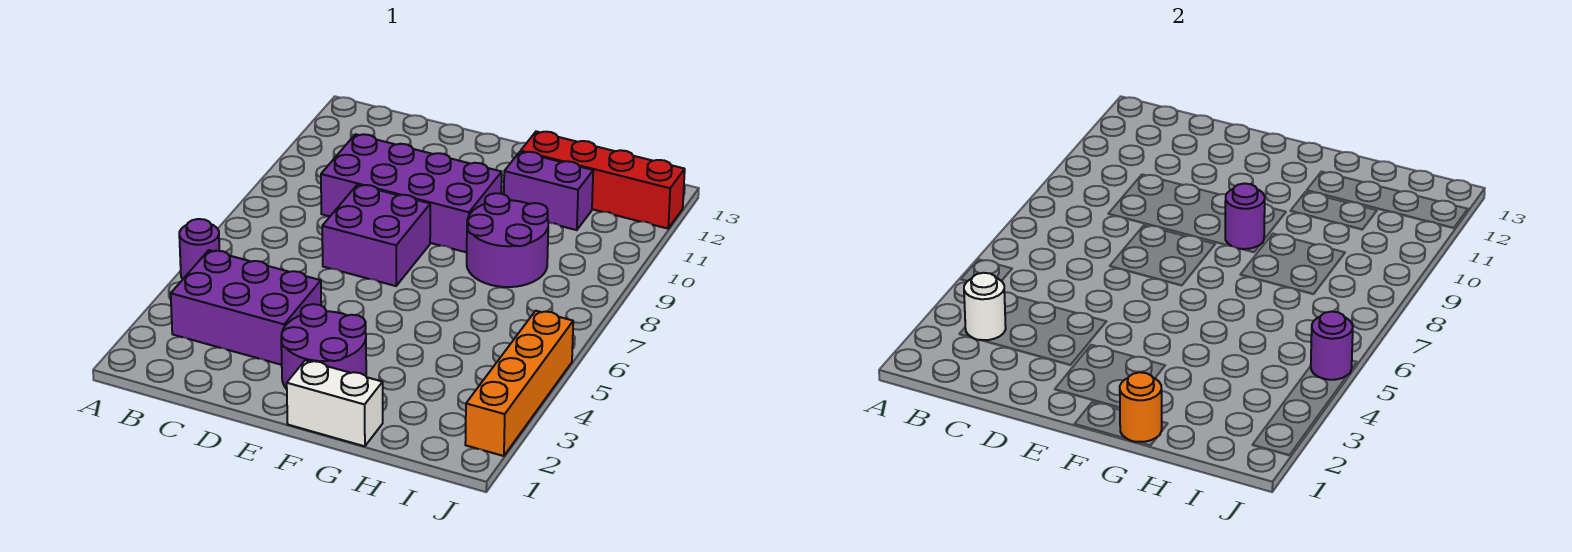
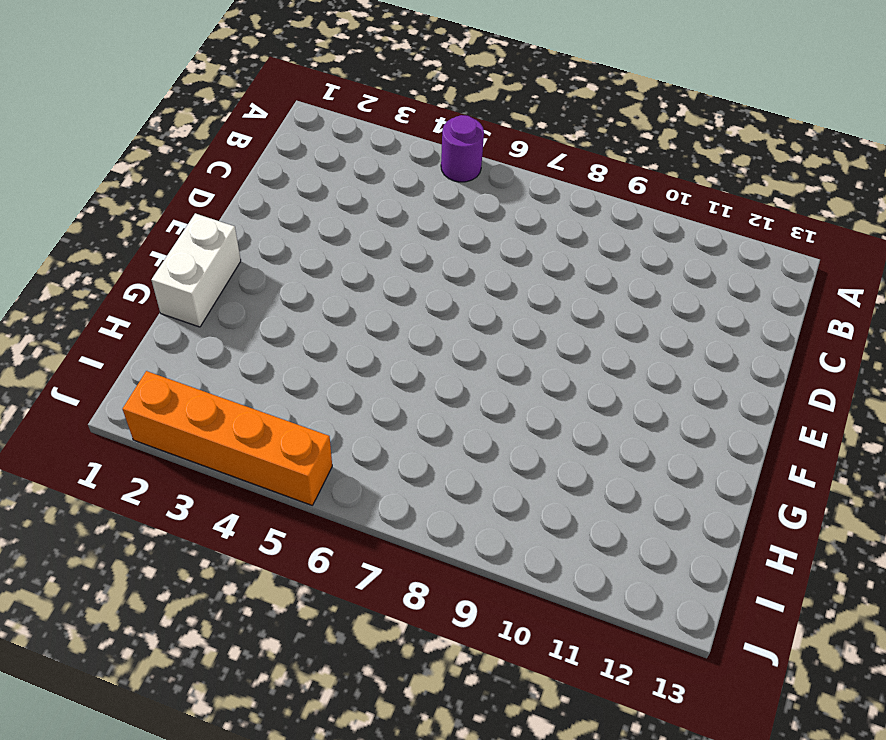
none -> purple brick B3:D4 level 1
none -> purple brick C9:F10 level 1
none -> purple brick D7:E8 level 1

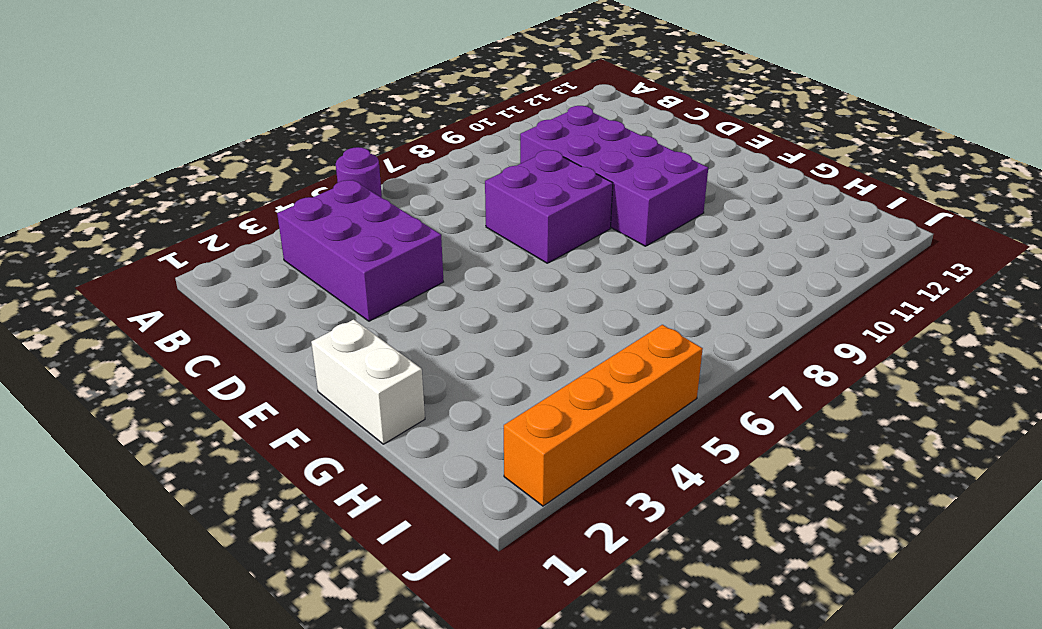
none -> purple round brick E2:F3 level 1
none -> purple round brick G8:H9 level 1
none -> purple brick G11:H11 level 1

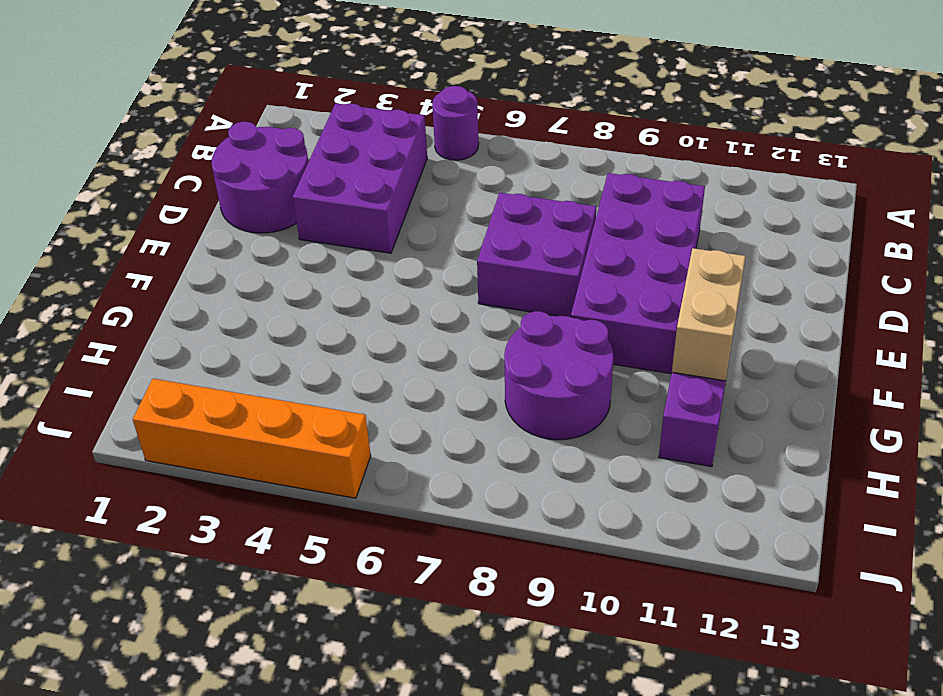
purple round brick C1:D2 level 1 -> purple round brick E2:F3 level 1
tan brick F11:G11 level 2 -> none
none -> white brick F1:G1 level 1
none -> red brick G12:J12 level 1
none -> white round brick B3 level 2

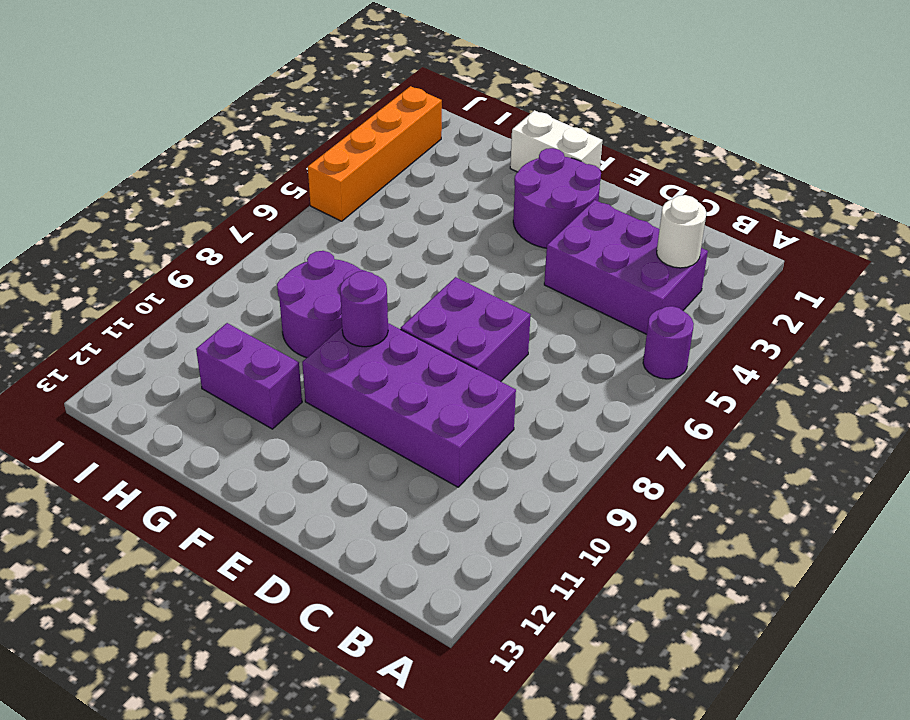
none -> red brick G12:J12 level 1
none -> orange round brick G1 level 2
none -> purple round brick J5 level 2

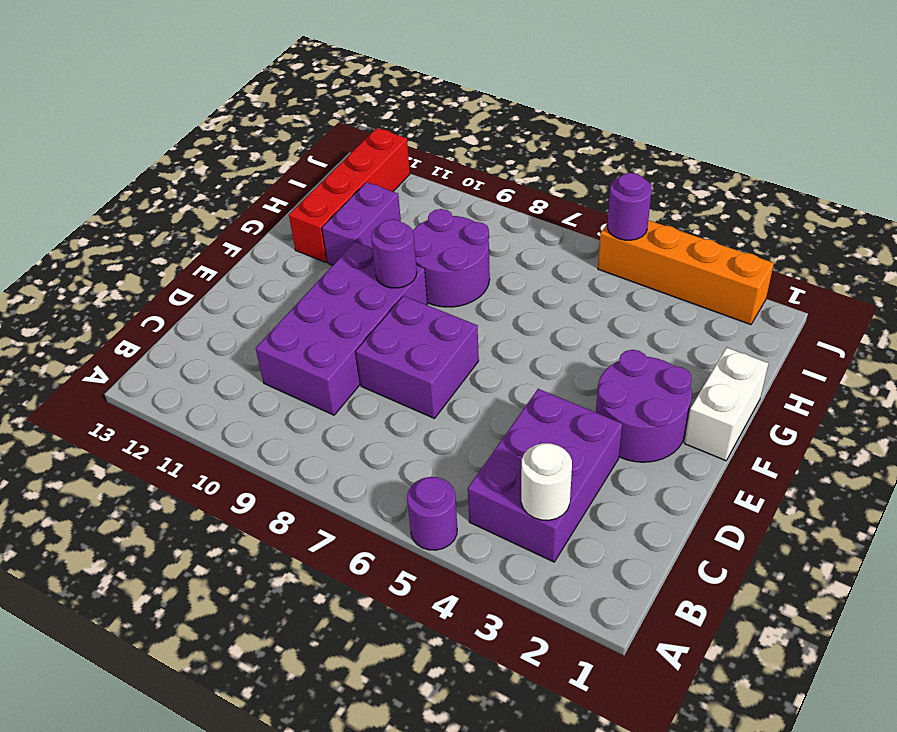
none -> orange round brick G1 level 2

